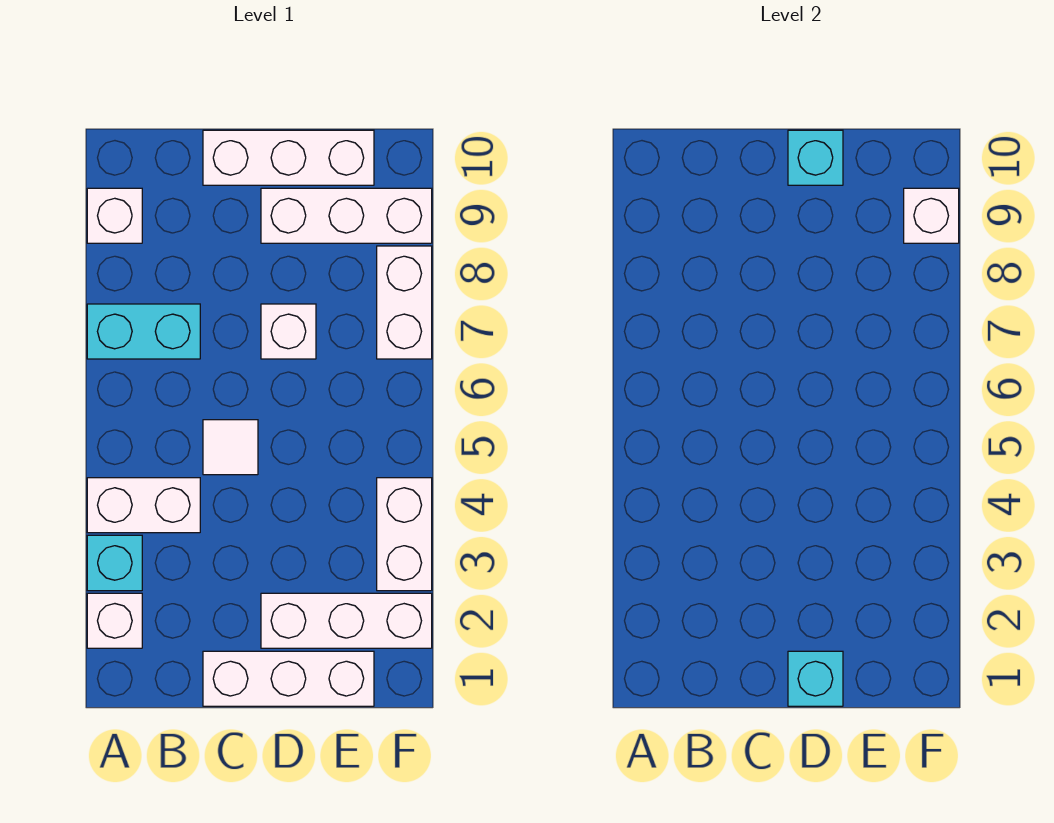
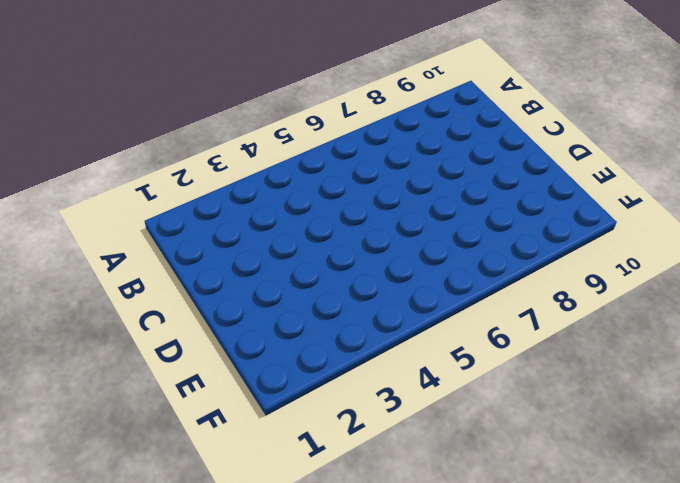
none -> white brick A2 level 1
none -> cyan brick A3 level 1
none -> white brick A4:B4 level 1

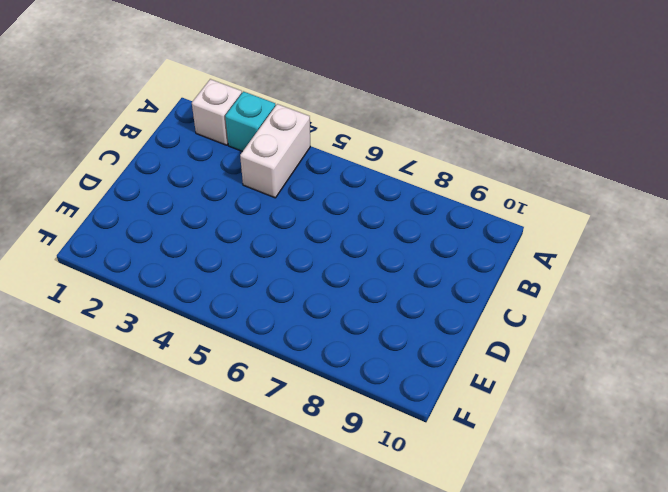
none -> cyan brick A7:B7 level 1
none -> white brick A9 level 1
none -> white brick C1:E1 level 1

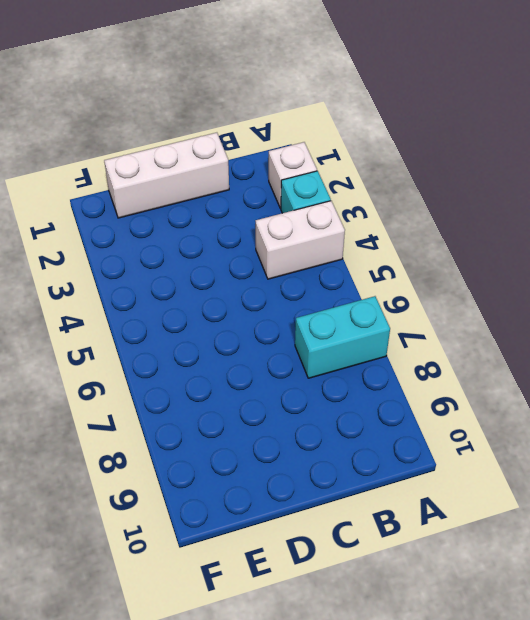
none -> white brick A9 level 1
none -> white tile C5 level 1
none -> white brick C10:E10 level 1

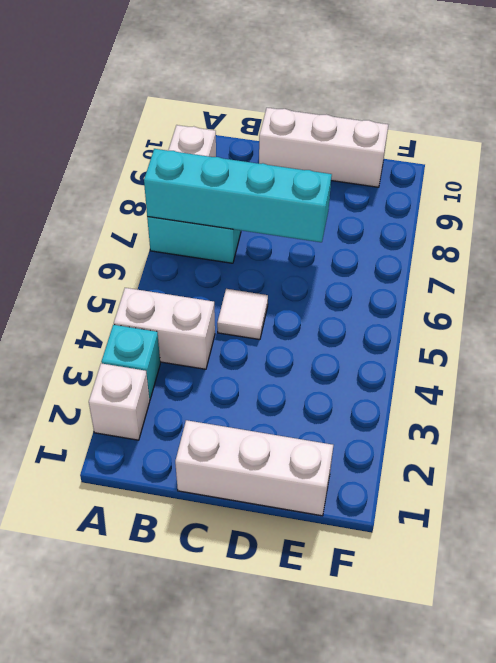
cyan brick A7:D7 level 2 -> none
none -> white brick D2:F2 level 1
none -> white brick D7 level 1
none -> white brick D9:F9 level 1

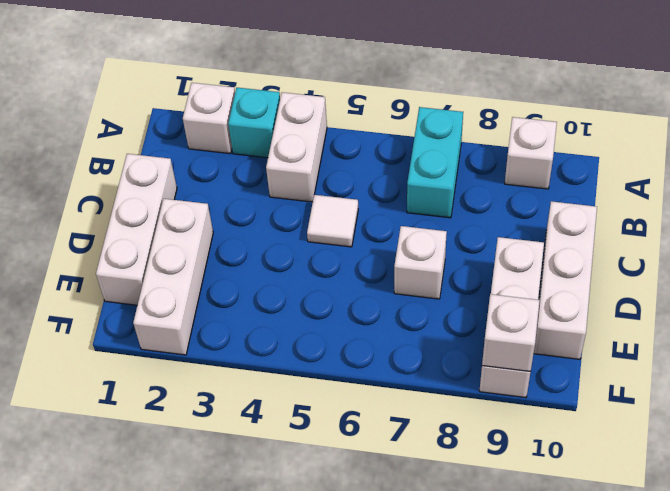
none -> white brick F3:F4 level 1
none -> white brick F7:F8 level 1
none -> cyan brick D1 level 2

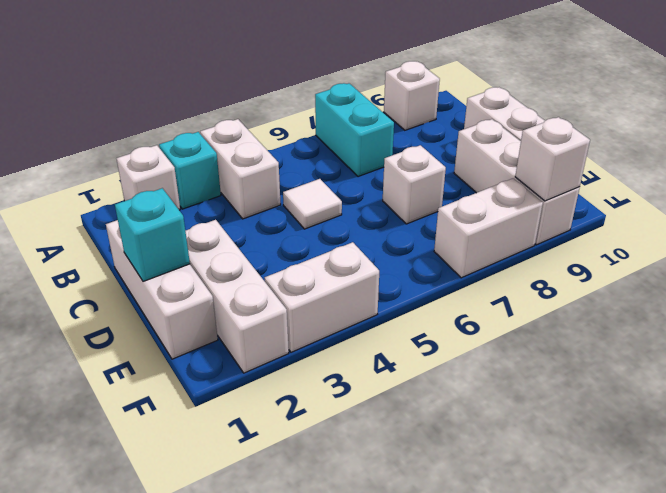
none -> cyan brick D10 level 2

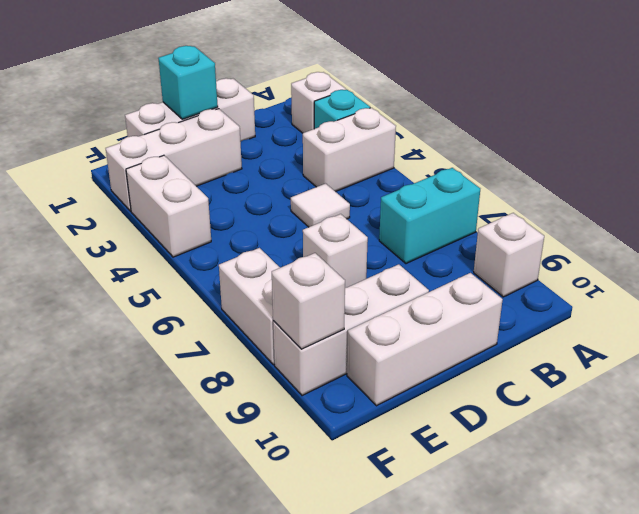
none -> cyan brick D10 level 2

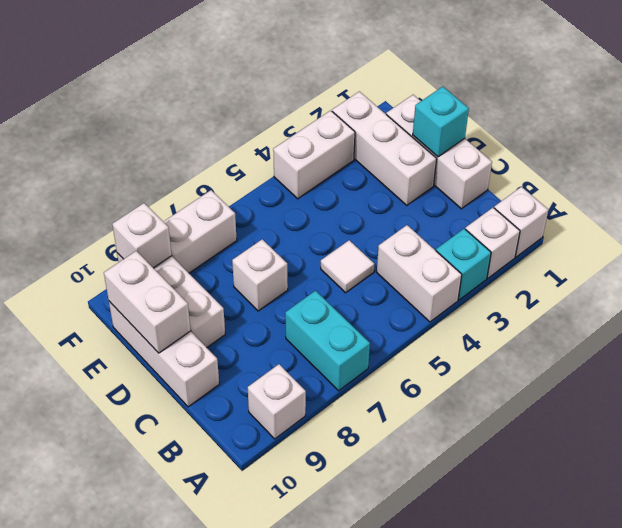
white brick A1 level 1 -> none
white brick D10:E10 level 2 -> cyan brick D10 level 2

